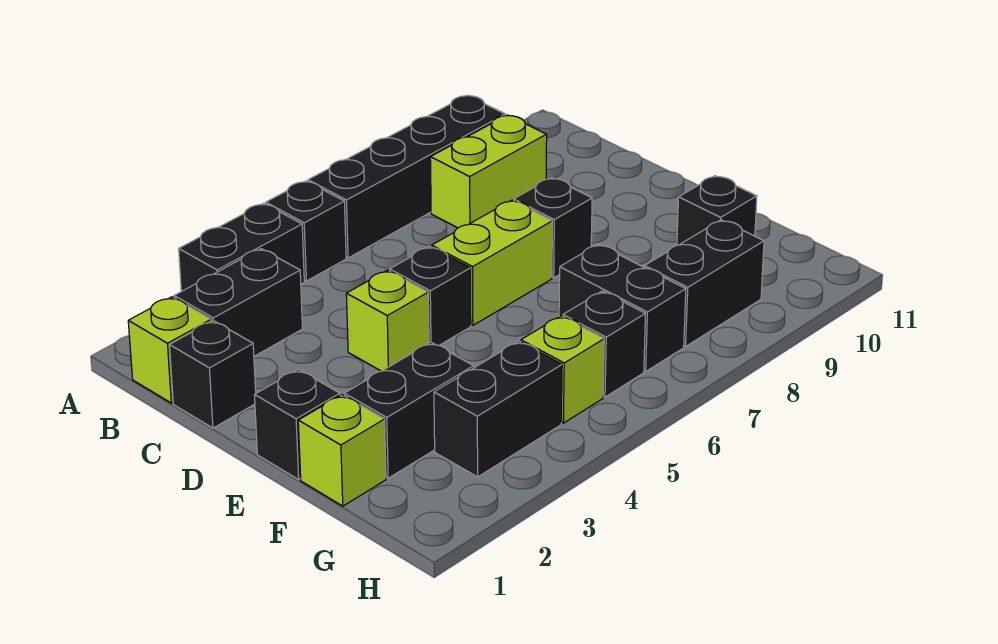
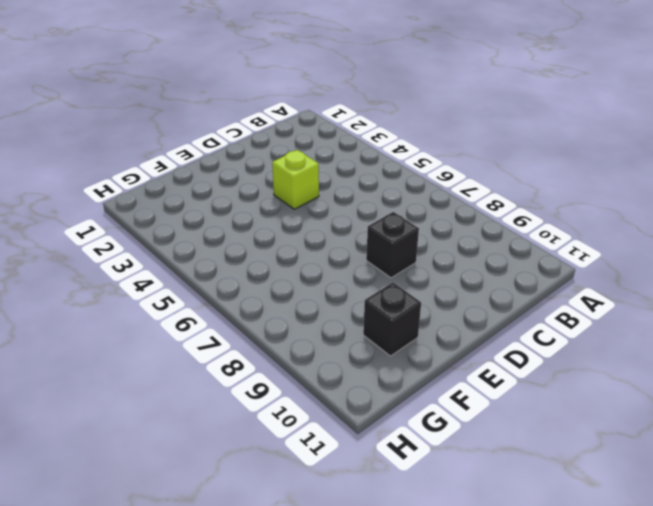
none -> black brick A3:A4 level 1
none -> black brick A5 level 1
none -> black brick A6:A9 level 1

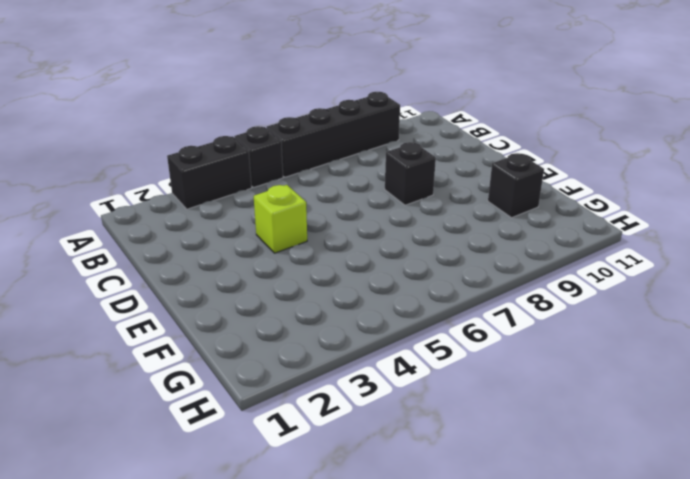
none -> lime brick B1 level 1
none -> black brick B2:B3 level 1
none -> lime brick B8:B9 level 1

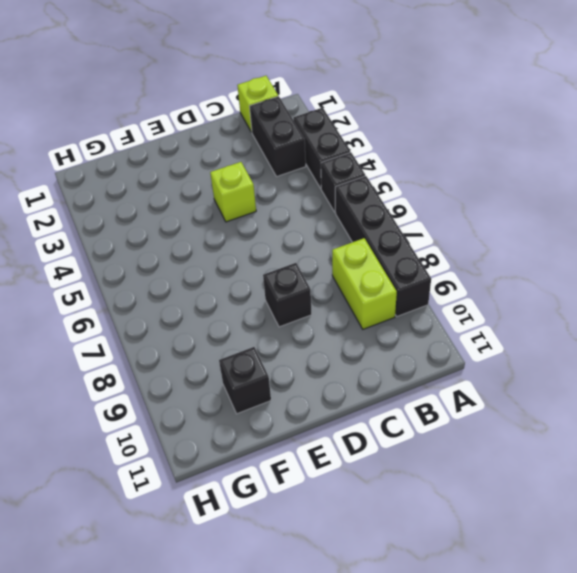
none -> black brick C1 level 1
none -> black brick D5 level 1
none -> lime brick D6:D7 level 1

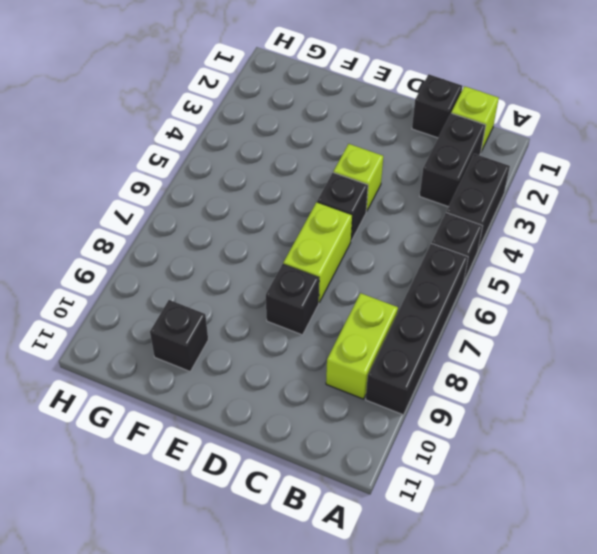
none -> black brick E1 level 1
none -> lime brick F1 level 1
none -> black brick F2:F3 level 1

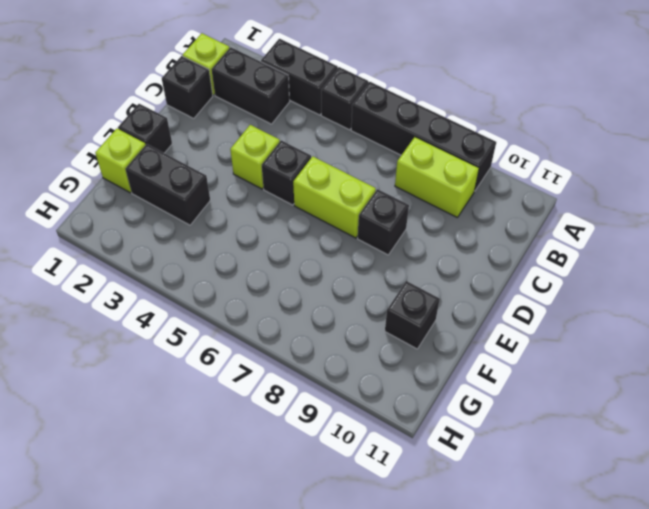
none -> black brick F7:G7 level 1
none -> black brick G3:G4 level 1
none -> lime brick G5 level 1

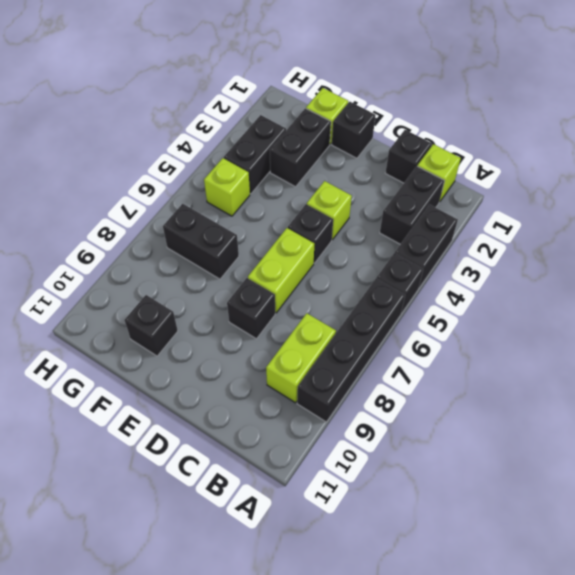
none -> black brick G6 level 1
none -> black brick G8:G9 level 1

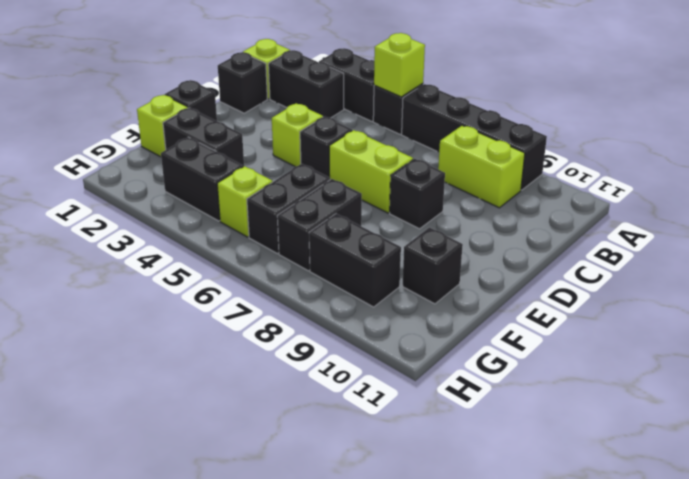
lime brick A5 level 2 -> none
black brick F6:G6 level 1 -> black brick G6 level 1

